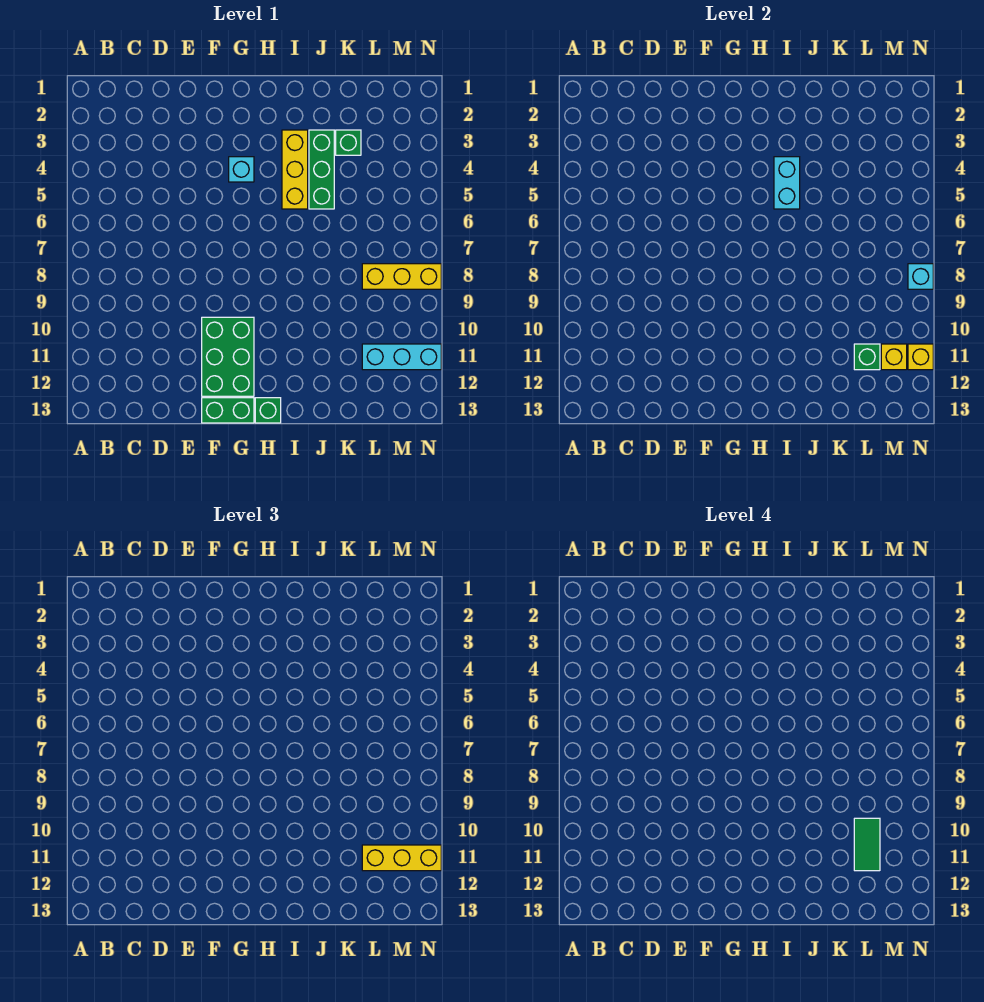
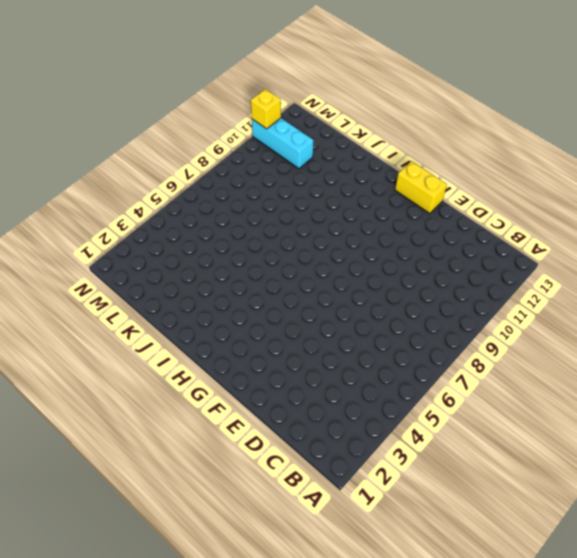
yellow brick F13:G13 level 1 -> green brick F13:G13 level 1
none -> green brick F10:G12 level 1
none -> cyan brick G4 level 1
none -> green brick H13 level 1

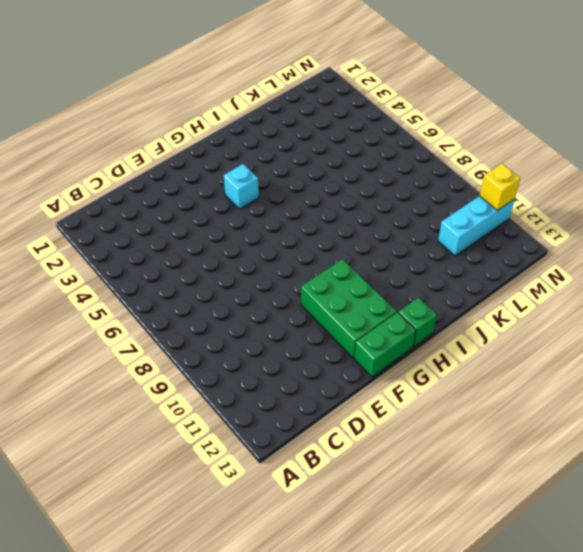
none -> yellow brick I3:I5 level 1
none -> green brick J3:J5 level 1
none -> green brick K3 level 1

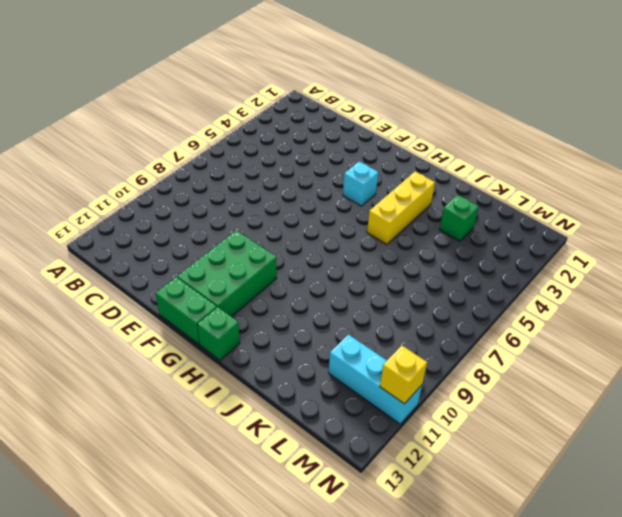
none -> green brick J3:J5 level 1
none -> yellow brick L8:N8 level 1
none -> cyan brick I4:I5 level 2

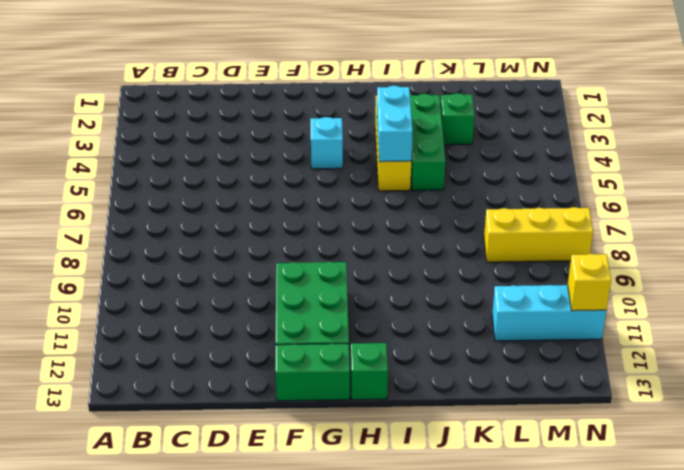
none -> green brick L11 level 2
none -> yellow brick M11 level 2
none -> cyan brick N8 level 2

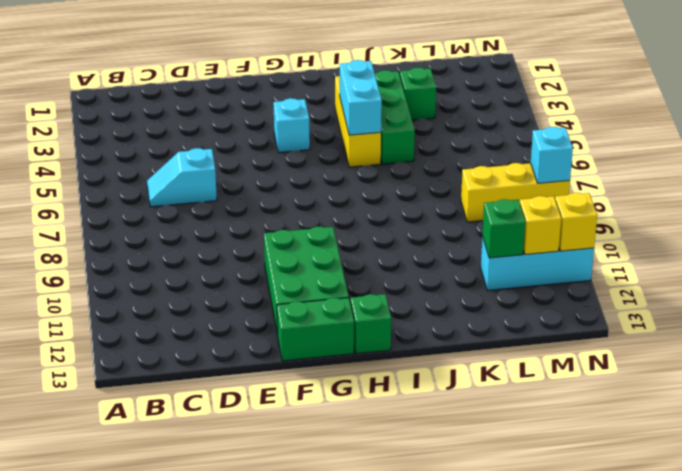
cyan slope C6:D6 level 1 top D -> none
none -> yellow brick L11:N11 level 3
none -> green tile L10:L11 level 4

